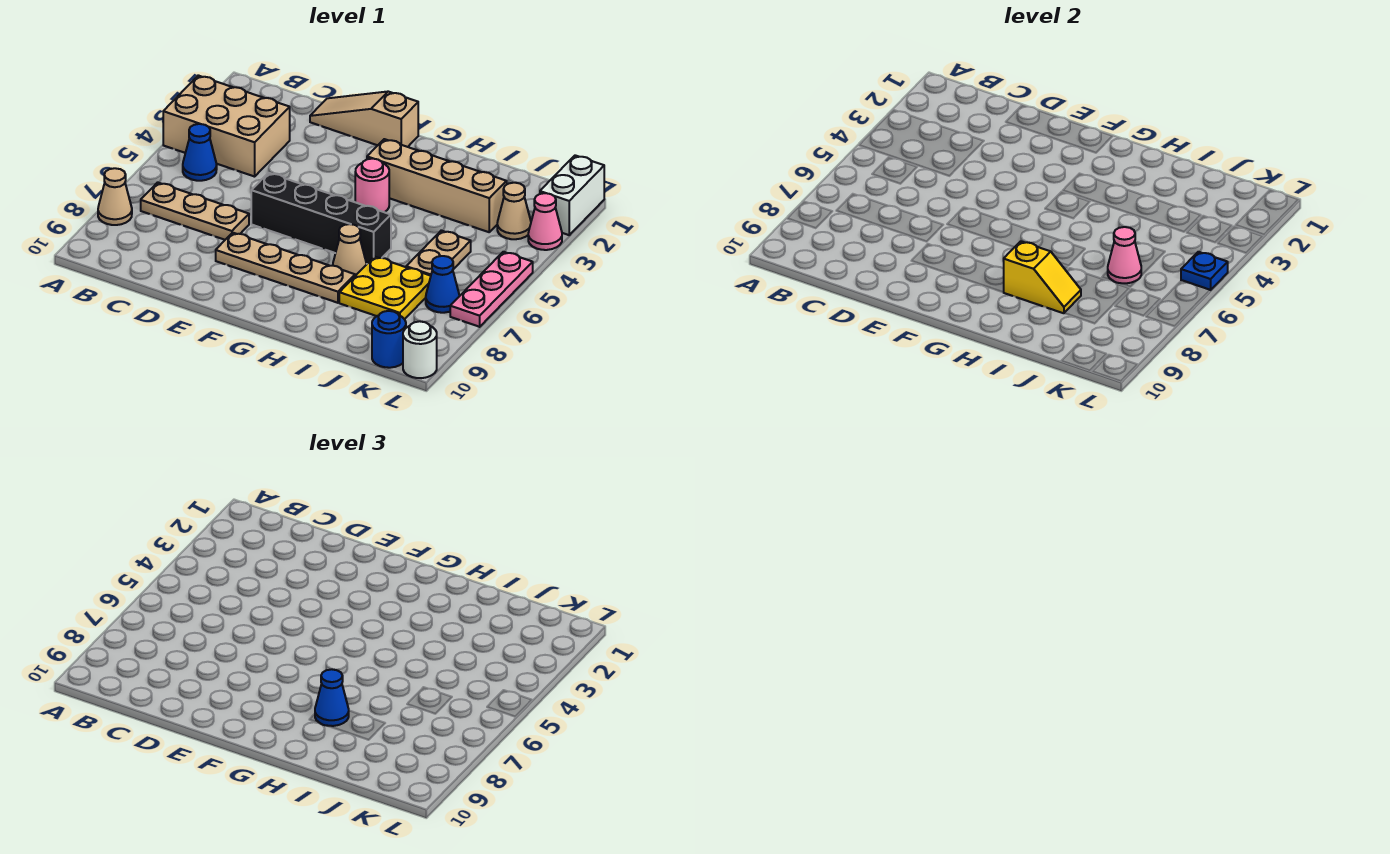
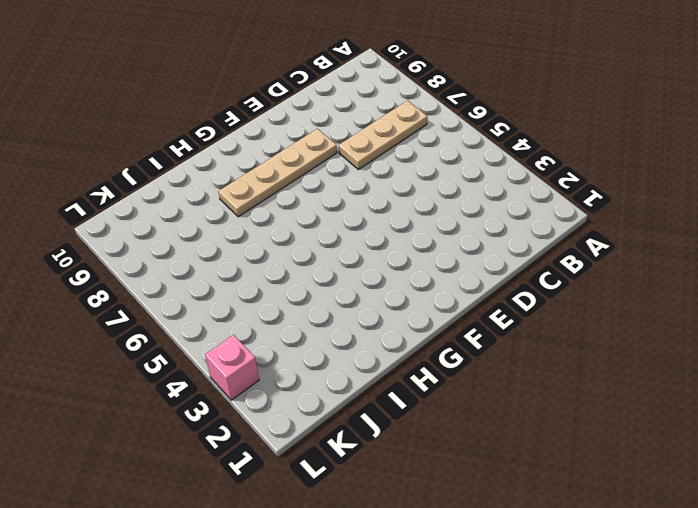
pink brick L3 level 1 -> pink cone L3 level 1
none -> tan brick A3:C4 level 1
none -> tan cone A8 level 1
none -> blue cone B5 level 1

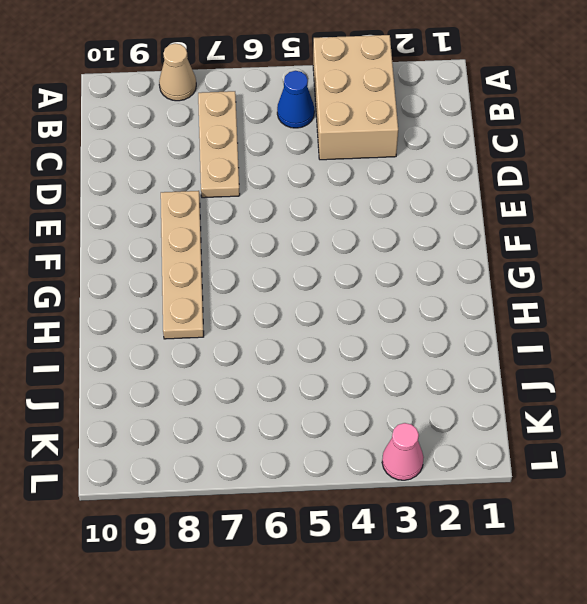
none -> tan slope D1:F1 level 1 top F
none -> black brick E6:H6 level 1
none -> tan brick G3:J3 level 1

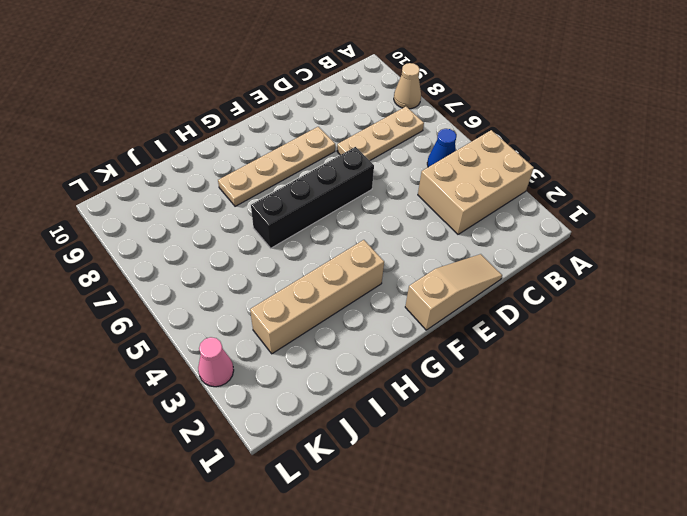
none -> pink round brick G4 level 1
none -> tan cone H7 level 1
none -> yellow plate I7:J8 level 1

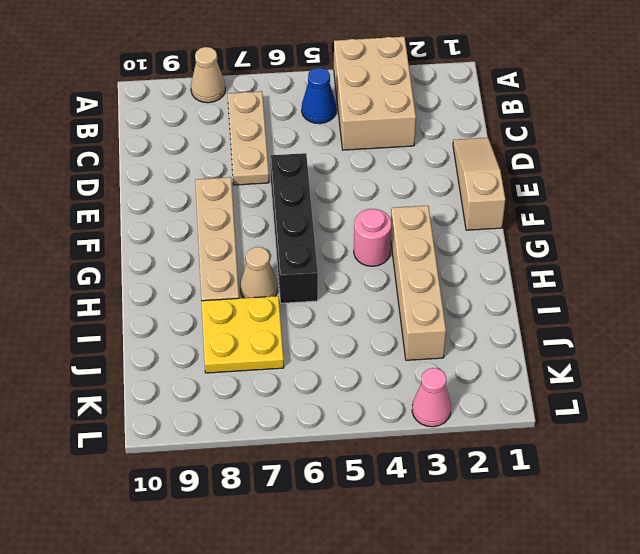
none -> tan plate J5:J6 level 1
none -> tan cone K3 level 1
none -> blue cone K7 level 1

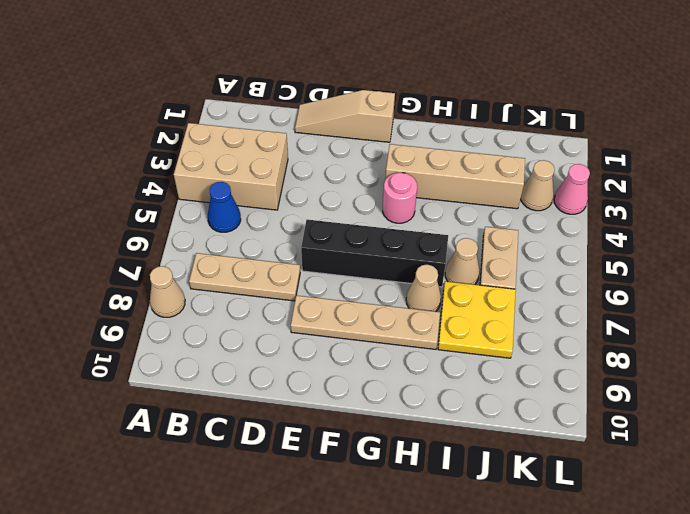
tan cone I6 level 1 -> none
none -> blue cone K7 level 1
none -> blue round brick K10 level 1
none -> white brick L1:L2 level 1

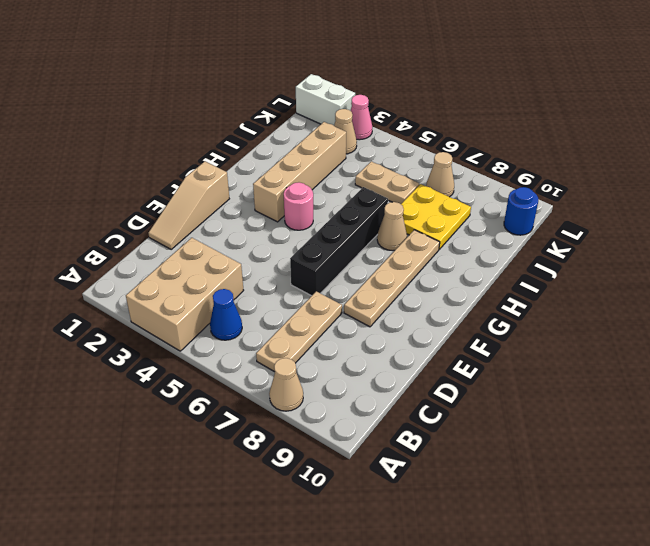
tan cone K7 level 1 -> blue cone K7 level 1
none -> pink plate L5:L7 level 1
none -> white round brick L10 level 1
none -> yellow slope H8:I8 level 2 top H

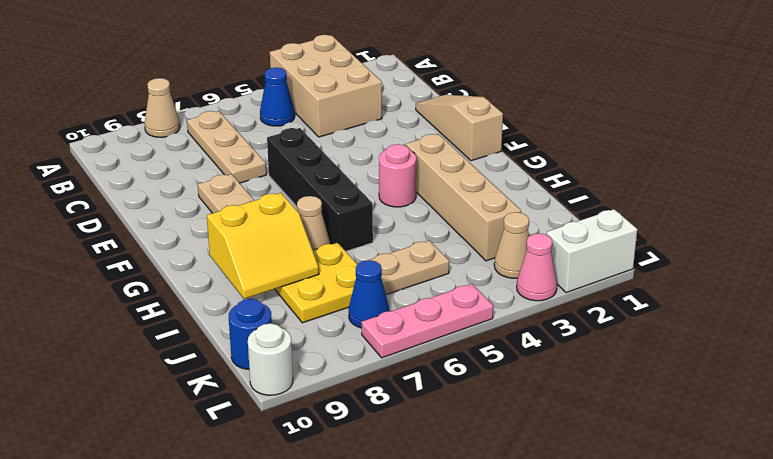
yellow slope H8:I9 level 2 top H -> yellow slope H8:I8 level 2 top H
none -> pink cone J6 level 2
none -> blue plate L5 level 2
none -> blue cone H8 level 3

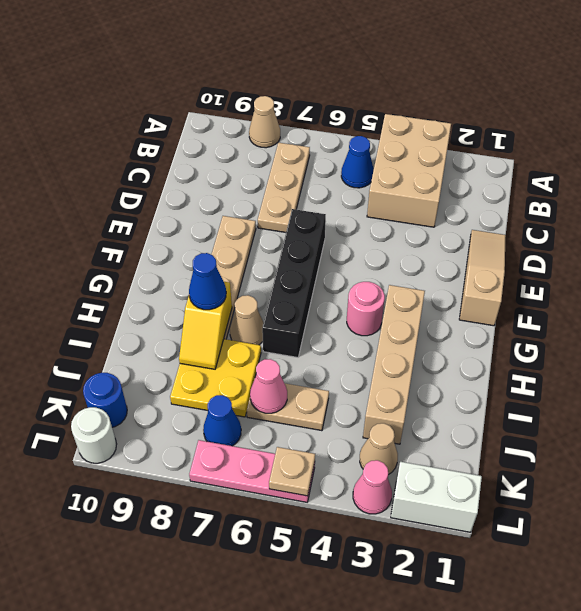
tan plate L5 level 2 -> blue plate L5 level 2

